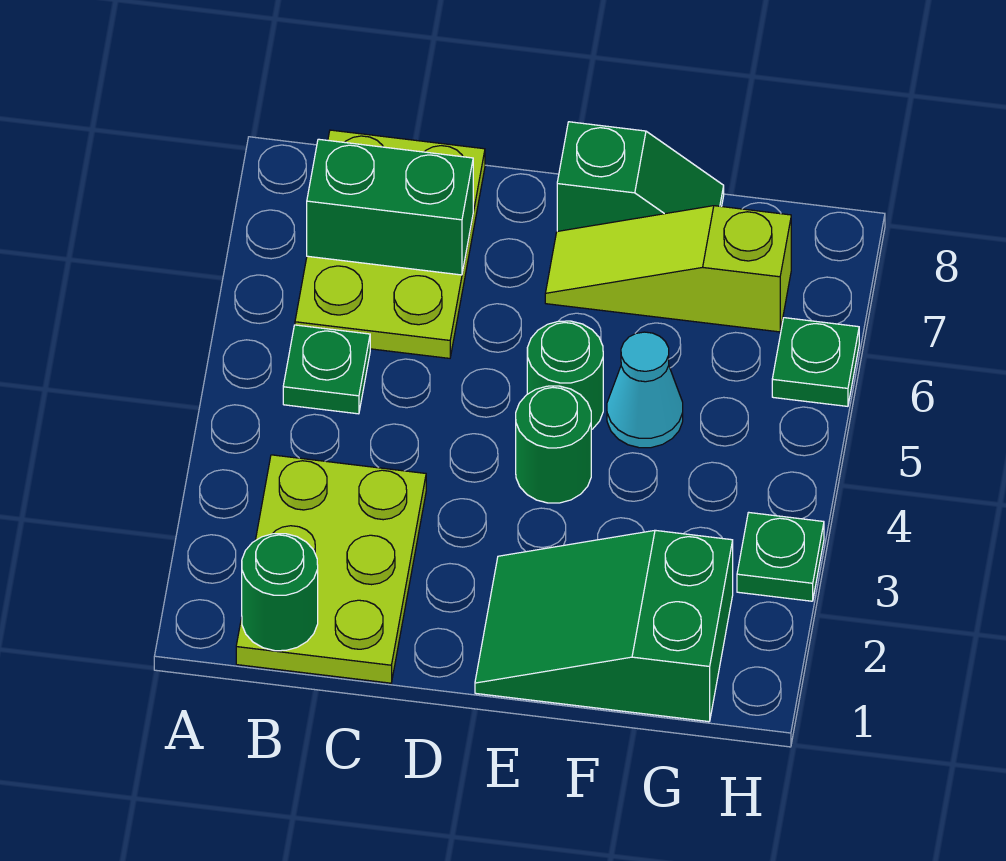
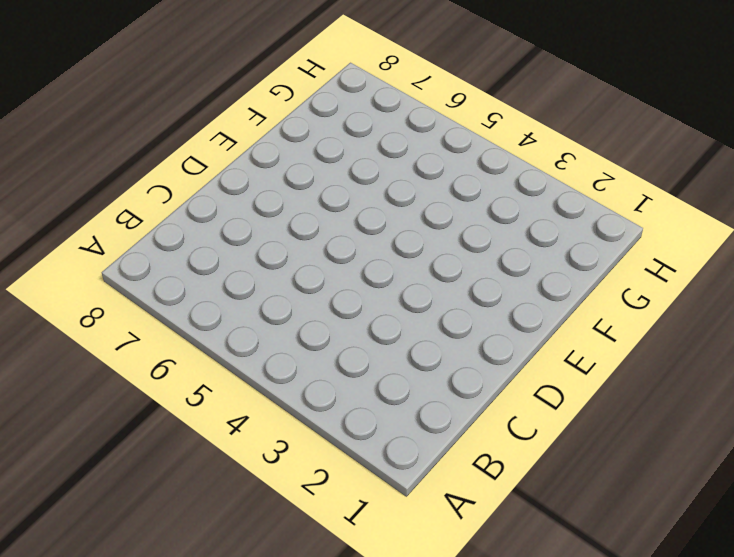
none -> lime plate B1:C3 level 1
none -> green plate B5 level 1
none -> lime plate B6:C8 level 1

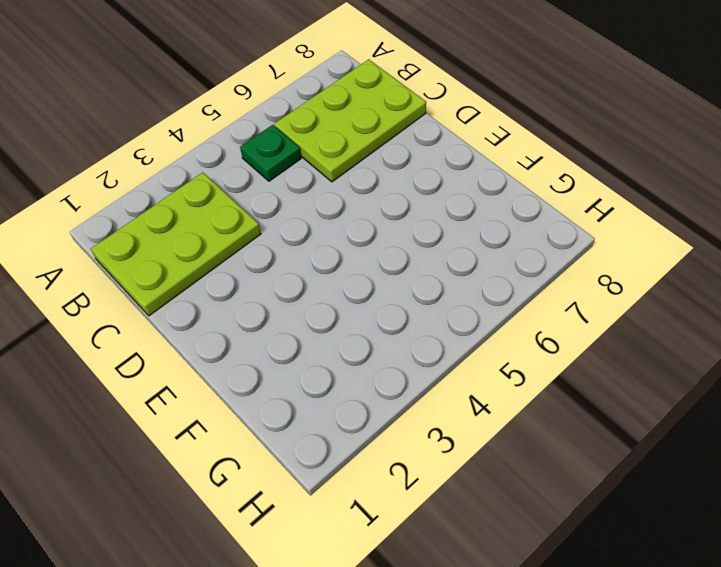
none -> green slope E1:G2 level 1 top G
none -> green round brick E4 level 1
none -> green round brick E5 level 1

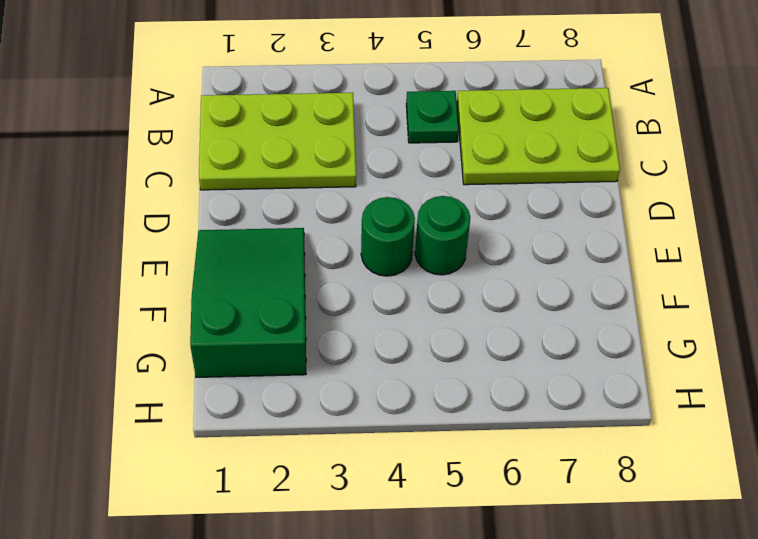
none -> lime slope E7:G7 level 1 top G
none -> green slope E8:F8 level 1 top E
none -> cyan cone F5 level 1

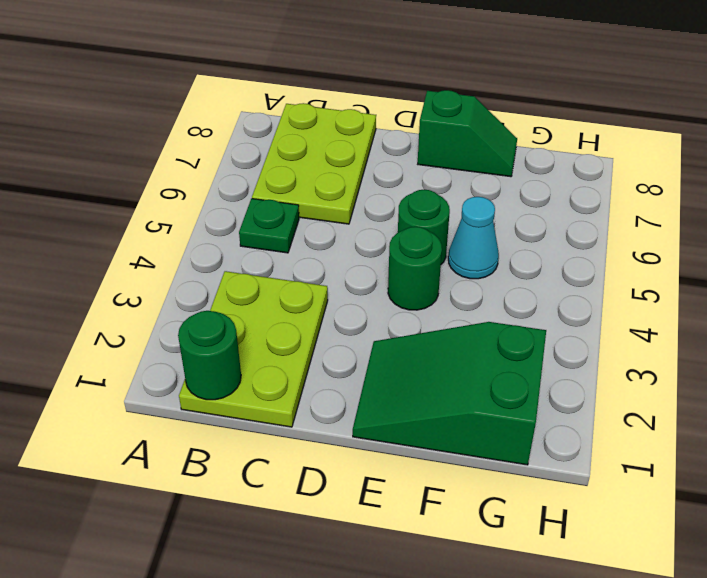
none -> lime slope E7:G7 level 1 top G
none -> green plate H3 level 1
none -> green plate H6 level 1

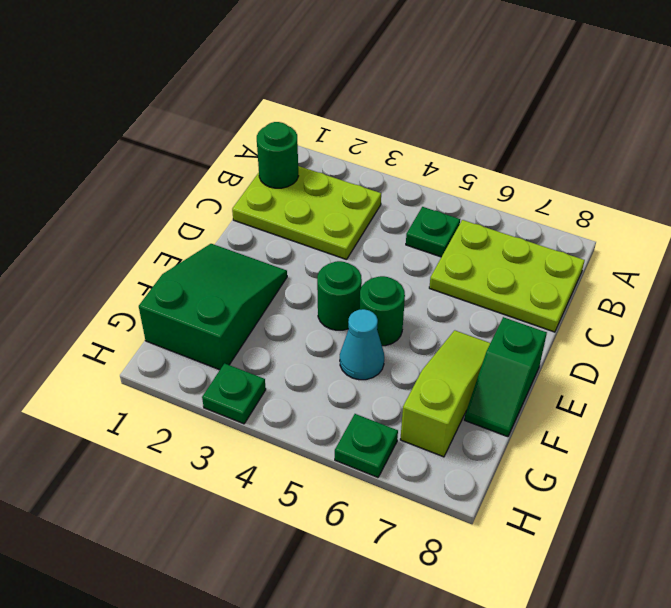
none -> green brick B7:C7 level 2

